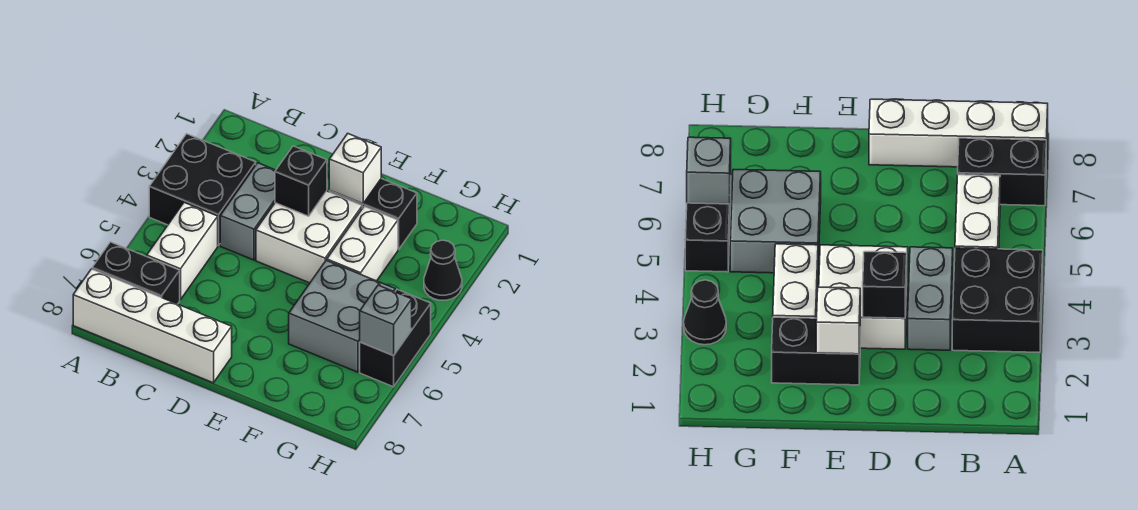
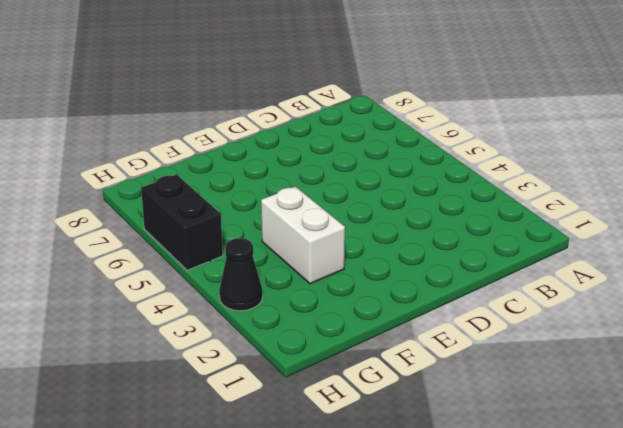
none -> black brick A3:B4 level 1
none -> black brick A7:B7 level 1
none -> white brick A8:D8 level 1

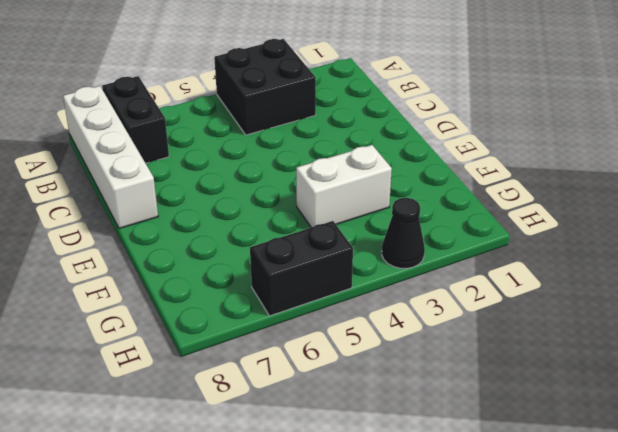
none -> white brick B5:B6 level 1
none -> grey brick C3:C4 level 1
none -> white brick D3:E4 level 1

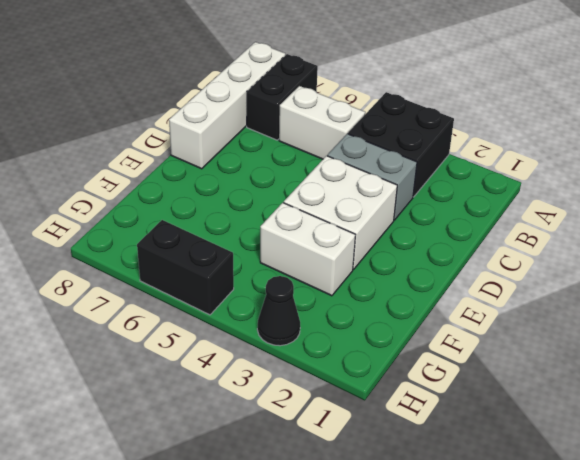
none -> black brick E2:F2 level 1
none -> grey brick F5:G6 level 1
none -> black brick D3 level 2

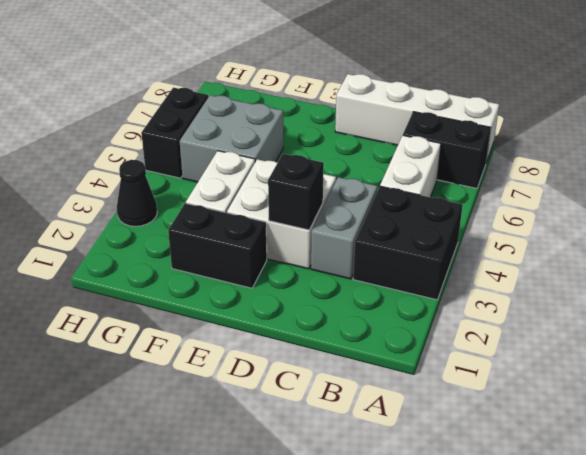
none -> white brick E2 level 2
none -> grey brick H6 level 2

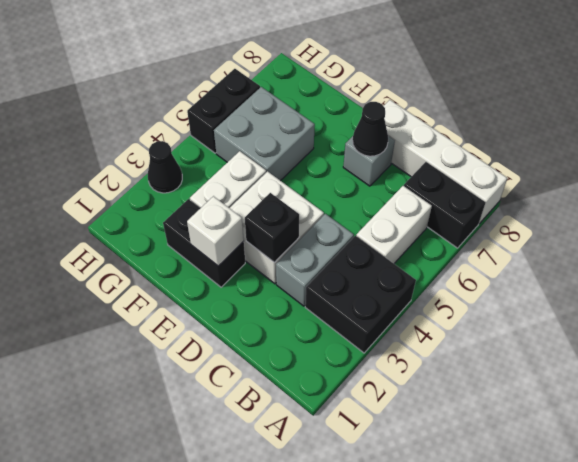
grey brick D7 level 1 -> grey brick H6 level 2
black cone D7 level 2 -> none

